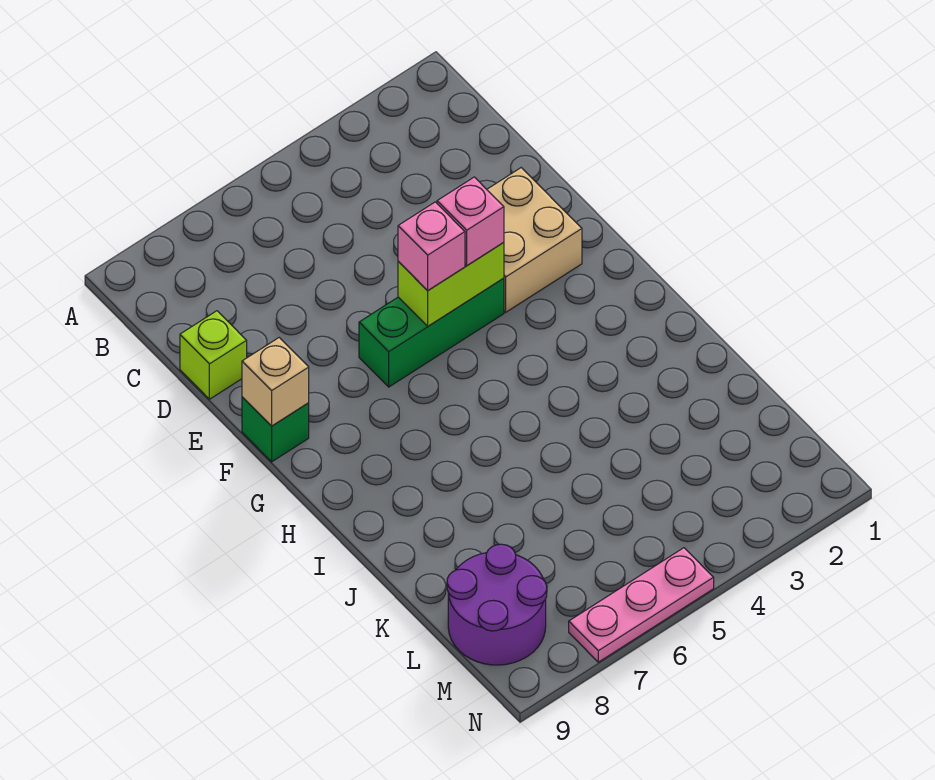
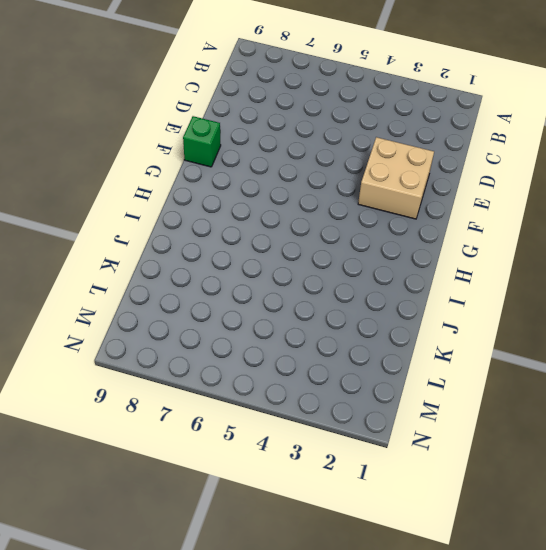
none -> lime brick D9 level 1
none -> green brick F4:F6 level 1

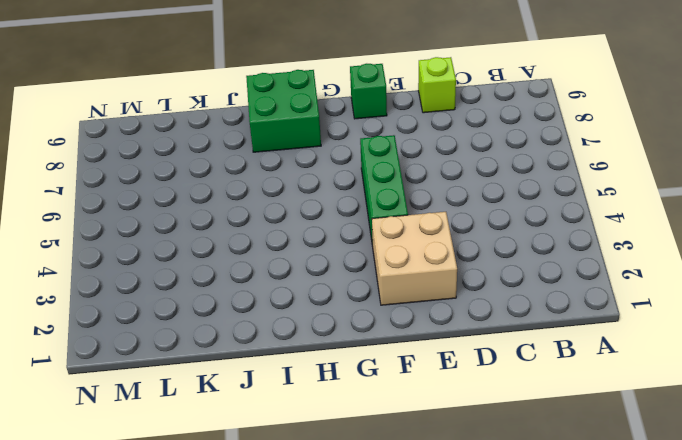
green brick H8:I9 level 1 -> none
none -> purple round brick L8:M9 level 1
none -> pink plate N5:N7 level 1

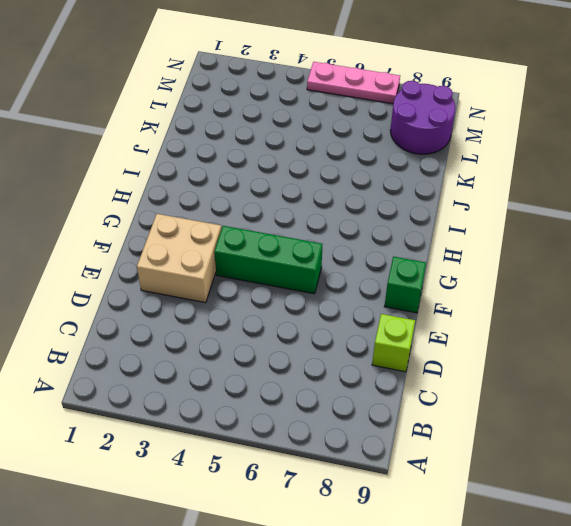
none -> lime brick F4:F5 level 2
none -> tan brick F9 level 2

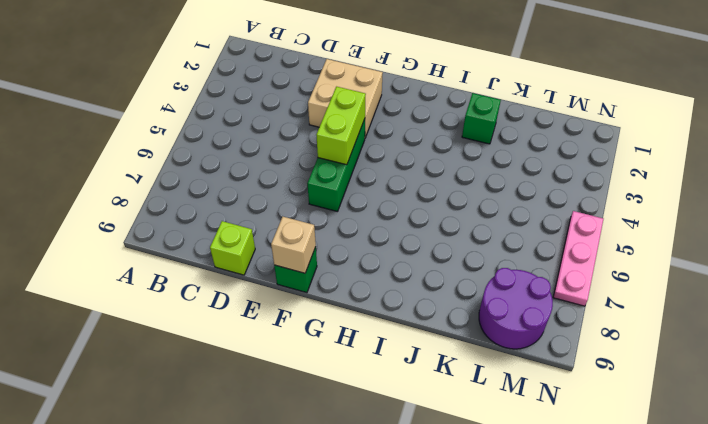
green brick J2 level 1 -> none
none -> pink brick F4 level 3
none -> pink brick F5 level 3

